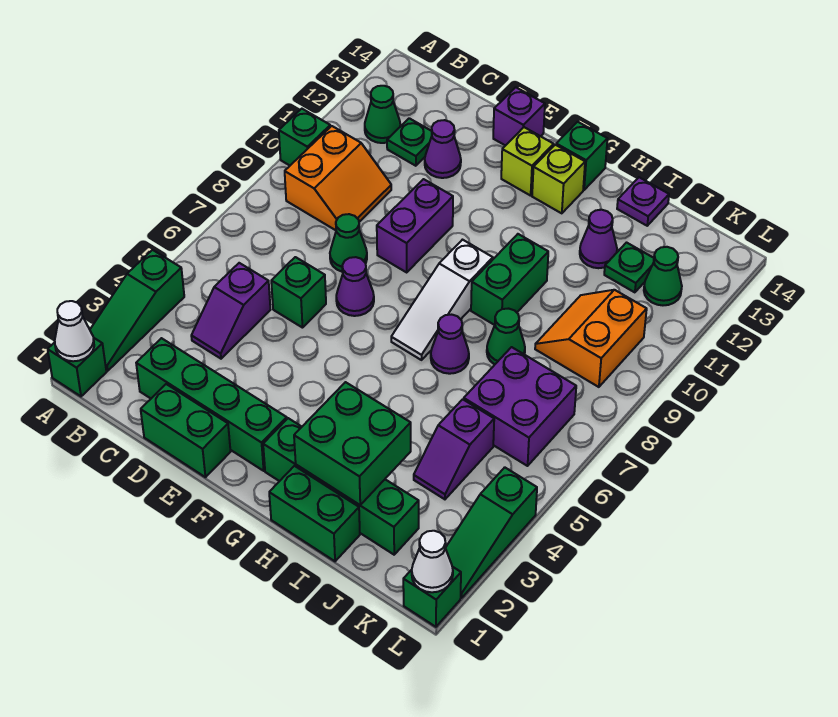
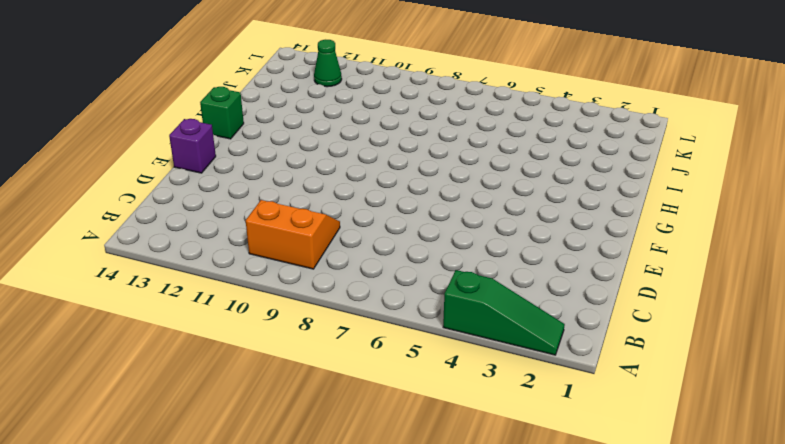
none -> green brick A1 level 1
none -> green brick A10 level 1
none -> green cone B12 level 1
none -> green brick C2:F2 level 1

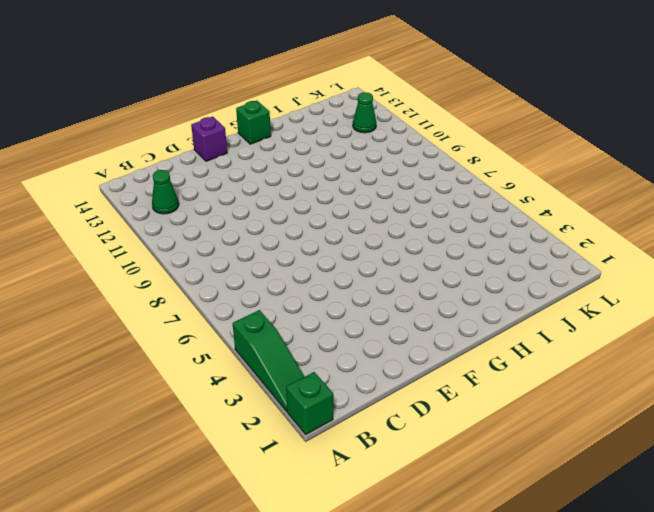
none -> green brick A10 level 1
none -> orange slope B9:C10 level 1 top B
none -> green brick C2:F2 level 1
none -> purple slope C4:C5 level 1 top 5

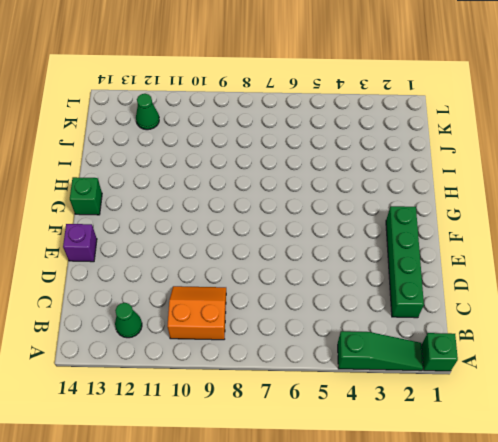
none -> green brick A10 level 1
none -> purple slope C4:C5 level 1 top 5
none -> green plate C12 level 1
none -> green brick D1:E1 level 1

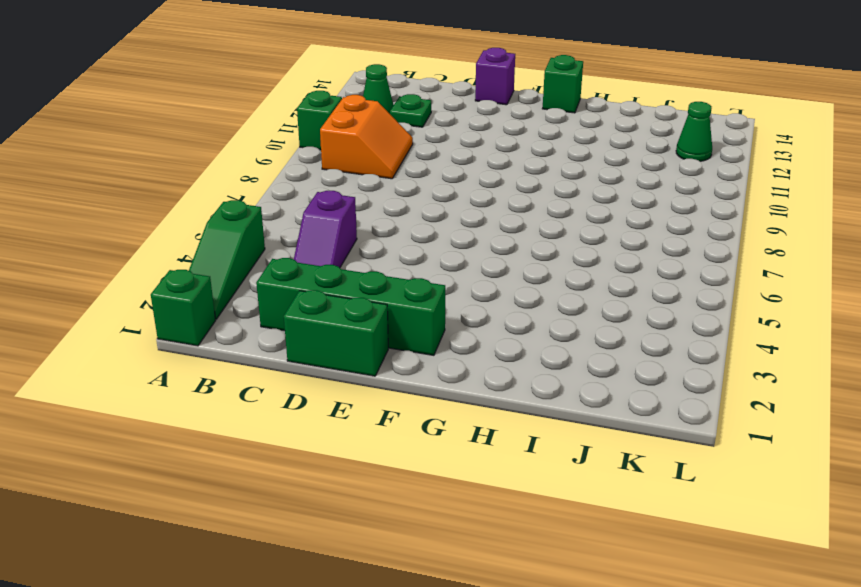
none -> green brick D6 level 1
none -> green cone D8 level 1
none -> purple cone D12 level 1
none -> purple cone E7 level 1

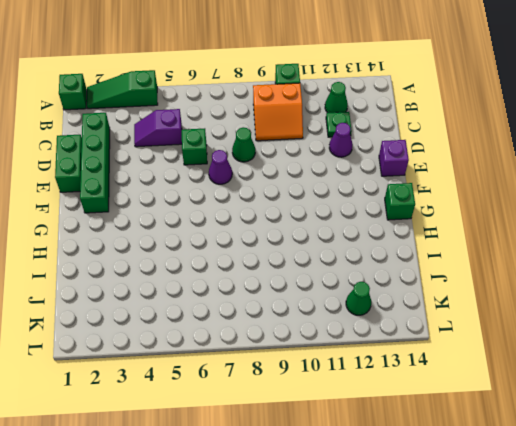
none -> purple brick E9:E10 level 1
none -> lime brick F13 level 1
none -> green brick G2:J2 level 1
none -> white slope G7:G9 level 1 top 9

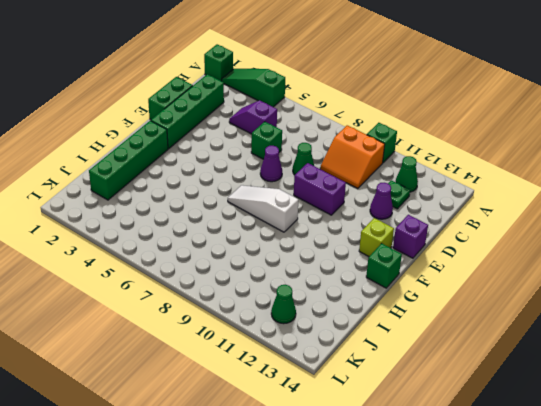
none -> lime brick G13 level 1
none -> green brick H1:I1 level 1
none -> purple cone H7 level 1
none -> green brick H9:H10 level 1

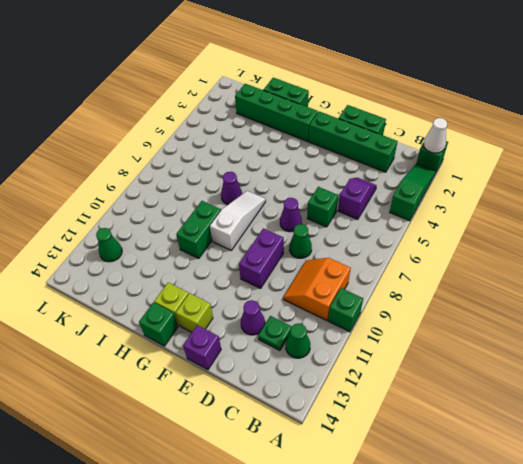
none -> green cone I8 level 1
none -> purple cone I12 level 1
none -> purple plate I14 level 1
none -> purple slope J4:J5 level 1 top 5

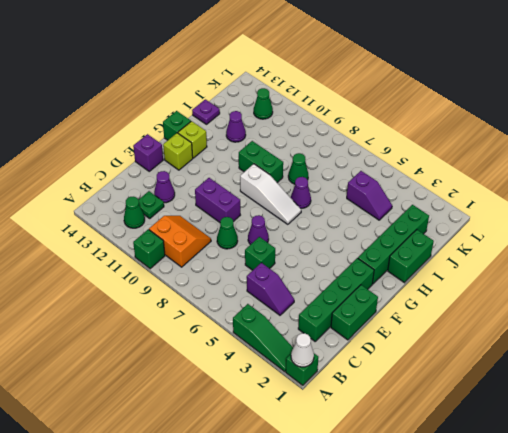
none -> purple brick J6:K7 level 1
none -> orange slope J9:K10 level 1 top K
none -> green plate J12 level 1
none -> green brick L1 level 1

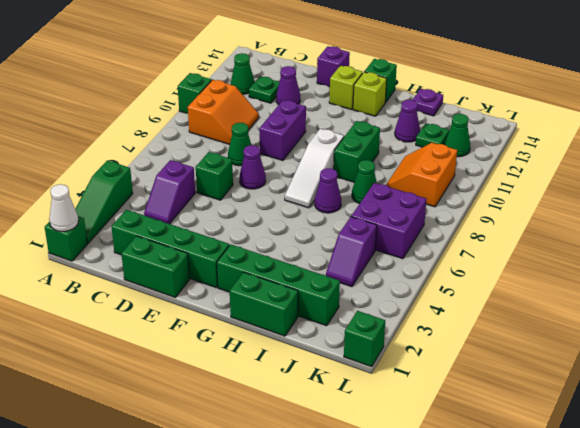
none -> green slope L2:L4 level 1 top 4
none -> green brick H2:I3 level 2
none -> white cone L1 level 2

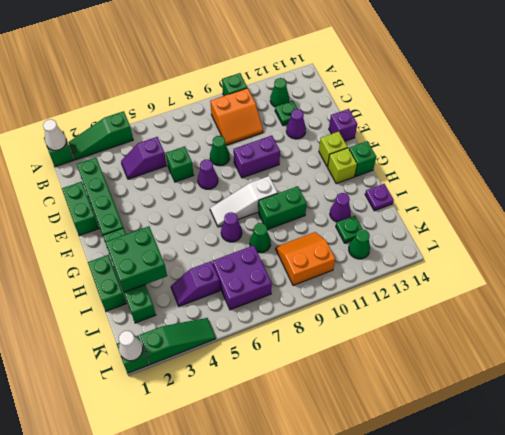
green slope L2:L4 level 1 top 2 -> green slope L2:L4 level 1 top 4

